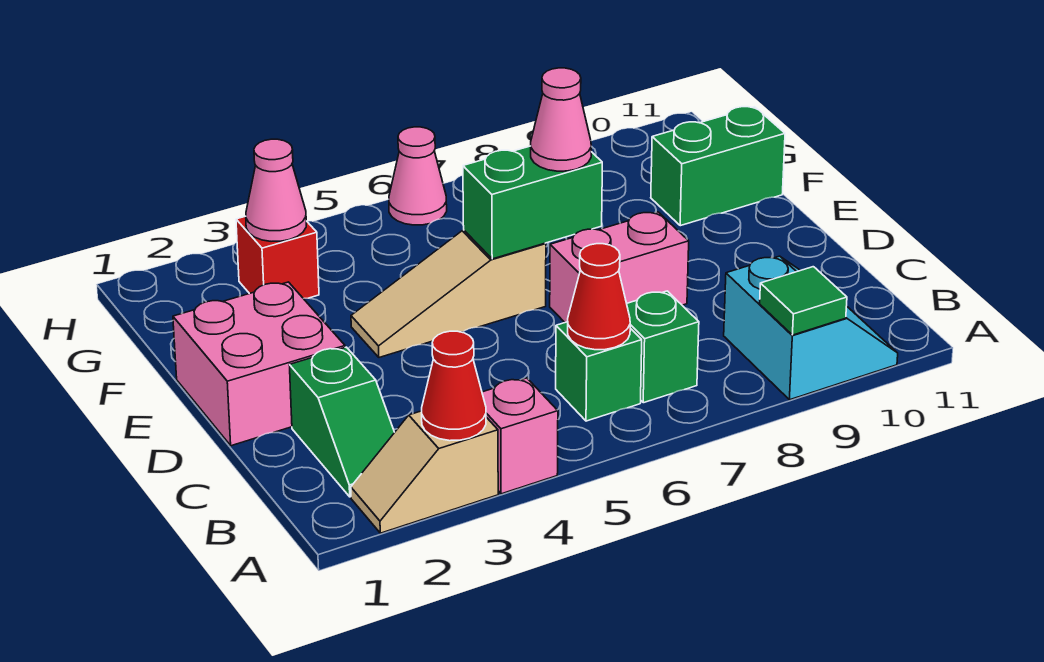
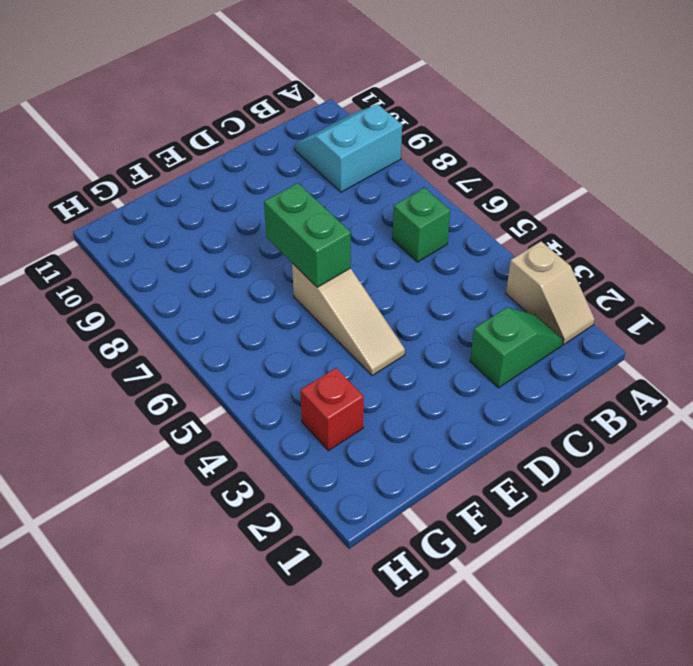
none -> pink brick A4 level 1
none -> green brick B7 level 1
none -> pink brick D1:E2 level 1

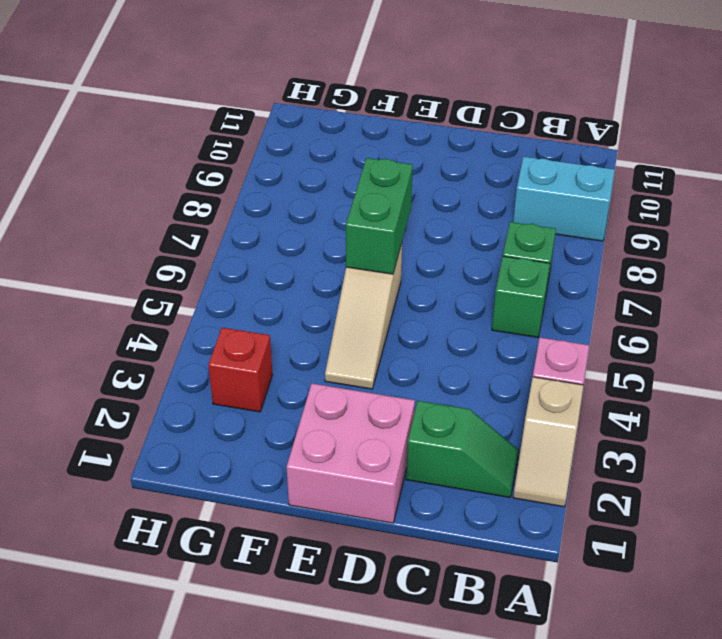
none -> pink brick D7:D8 level 1
none -> green brick F10:F11 level 1
none -> pink cone H6 level 1

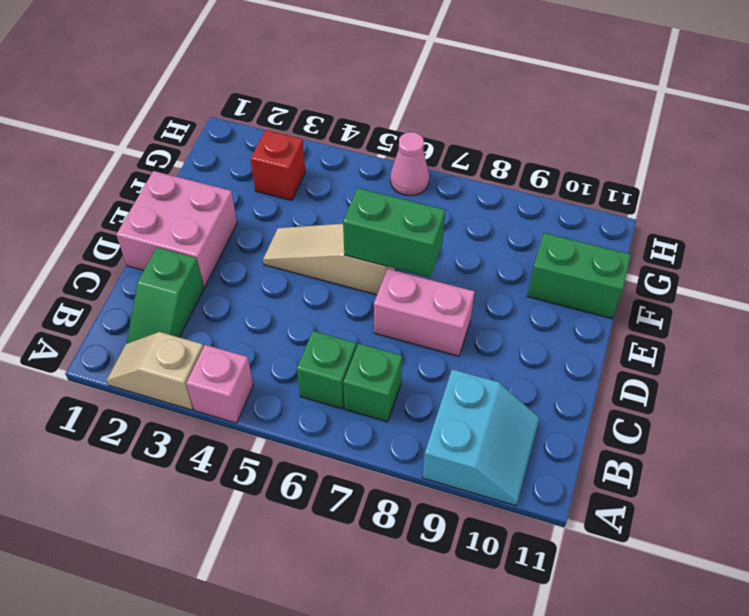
none -> red cone A3 level 2
none -> green tile A9 level 2
none -> red cone B6 level 2

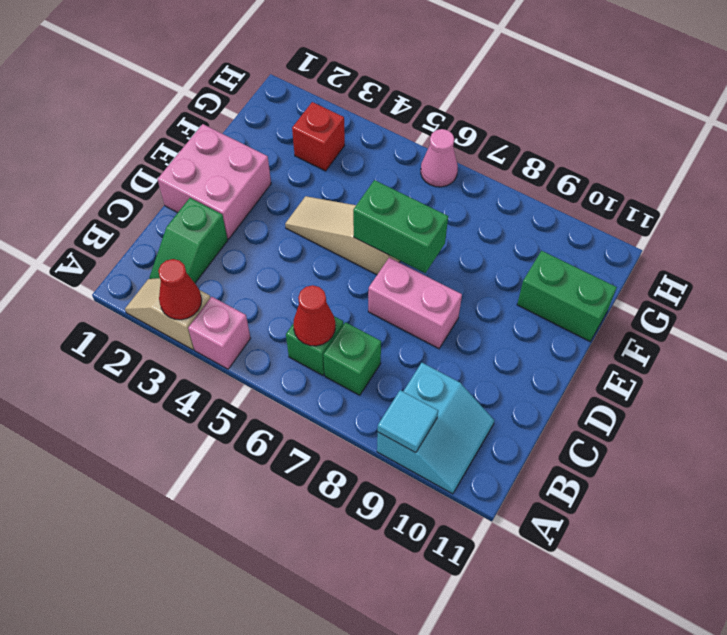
cyan tile A9 level 2 -> green tile A9 level 2
none -> pink cone G3 level 2
none -> pink cone E7 level 3

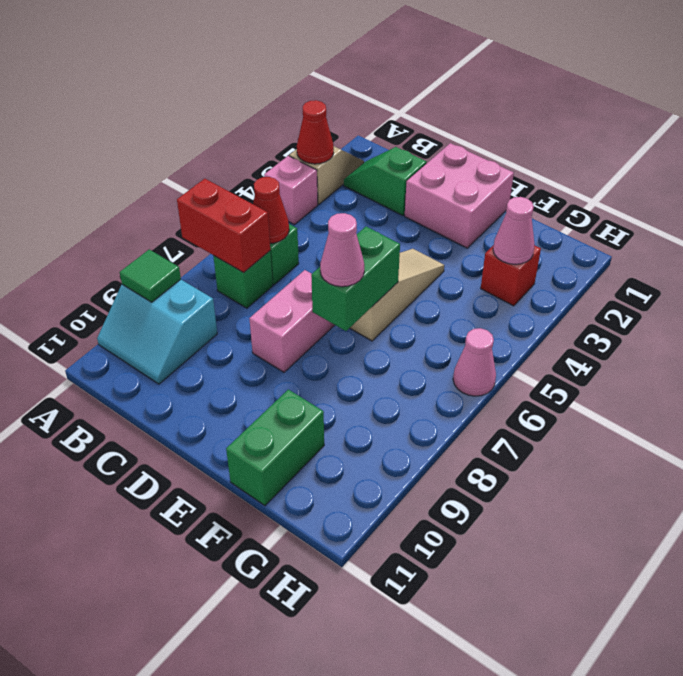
red brick A7:B7 level 2 -> none

